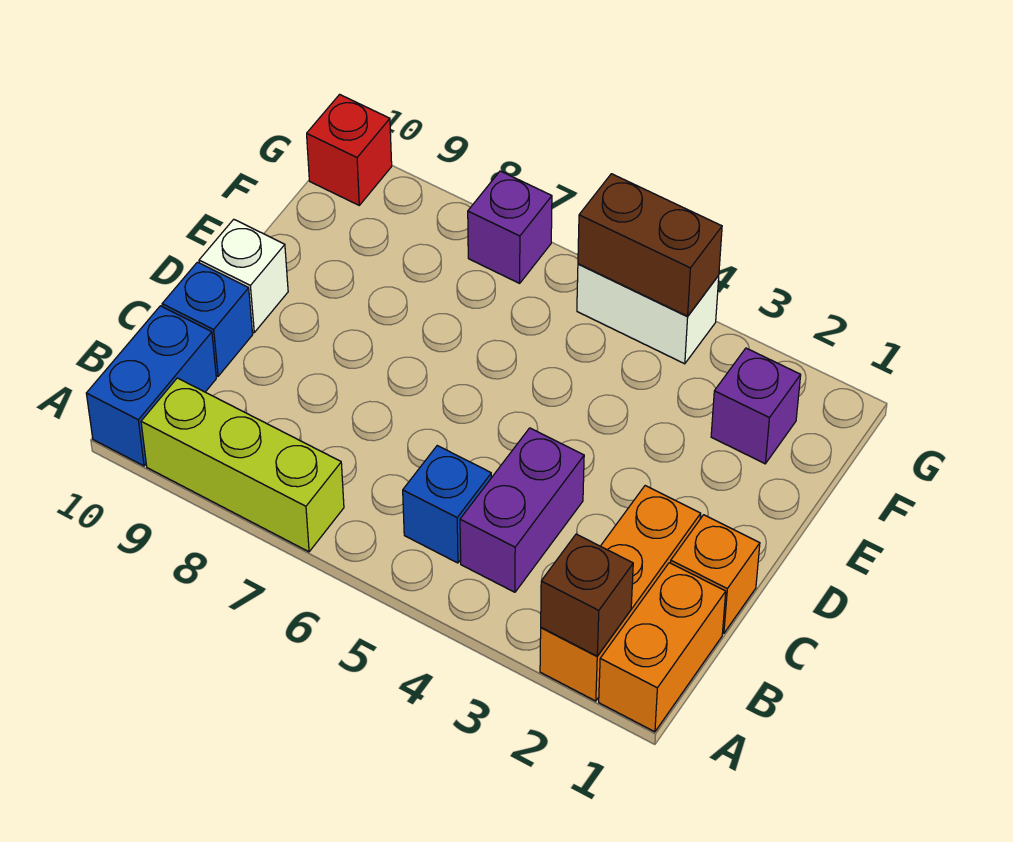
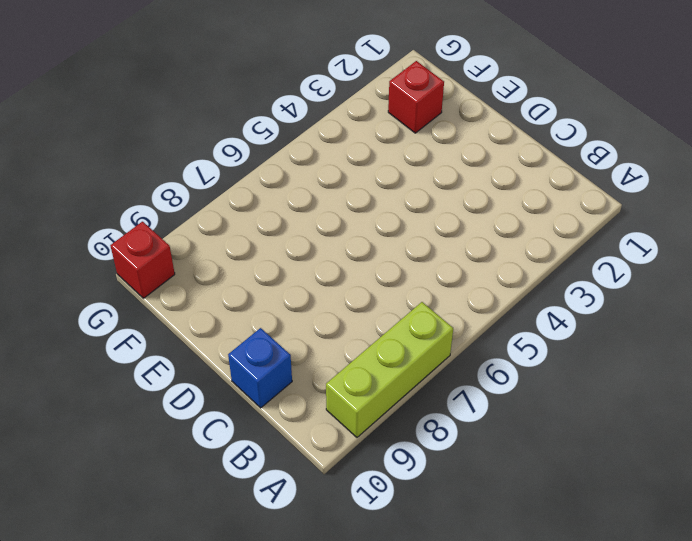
red brick F2 level 1 -> purple brick F2 level 1
none -> orange brick A1:B1 level 1
none -> orange brick A2:C2 level 1
none -> blue brick A10:B10 level 1

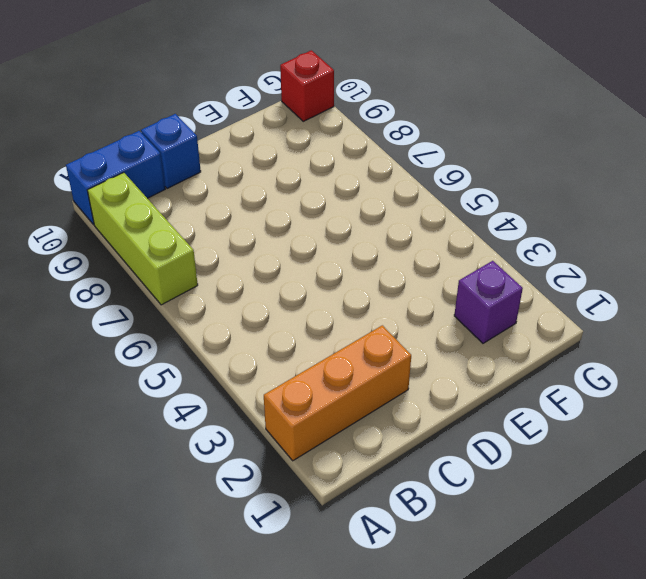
none -> orange brick A1:B1 level 1
none -> purple brick B4:C4 level 1
none -> blue brick B5 level 1

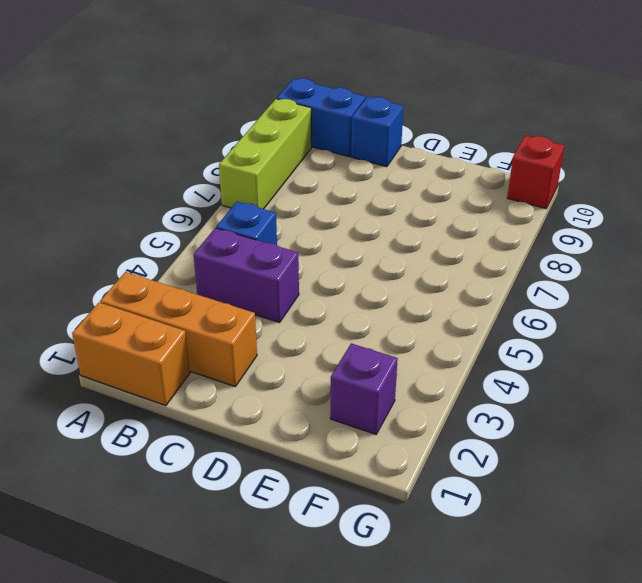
none -> orange brick C1 level 1
none -> white brick D10 level 1
none -> white brick G4:G5 level 1

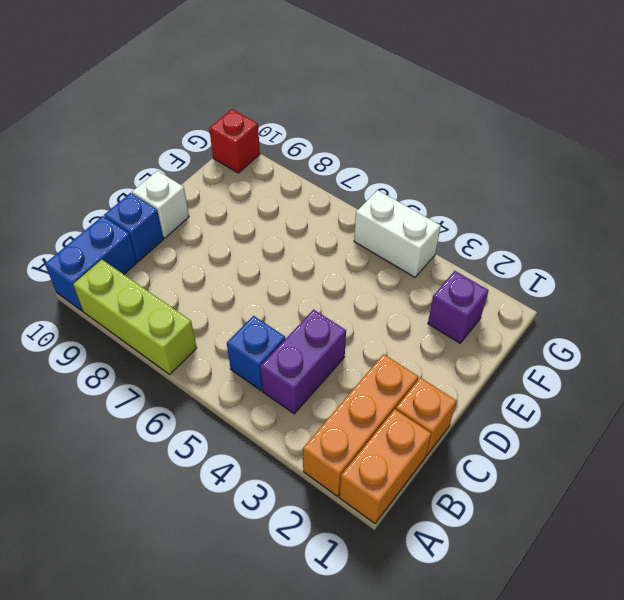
none -> purple brick G7 level 1
none -> brown brick A2 level 2
none -> brown brick G4:G5 level 2

